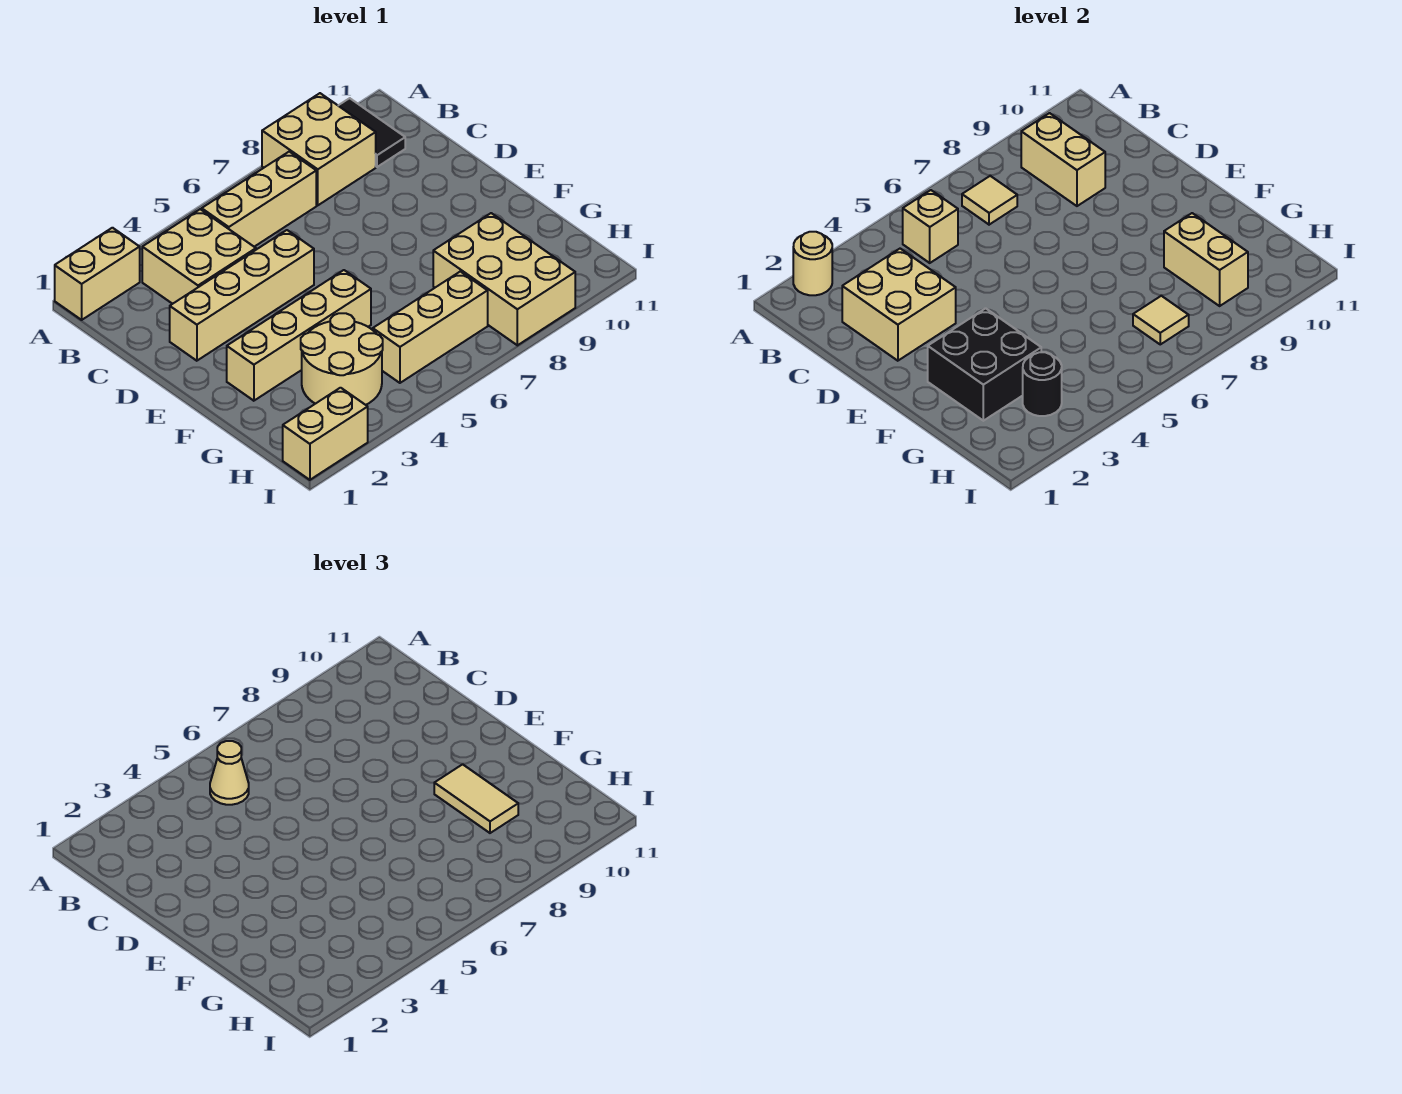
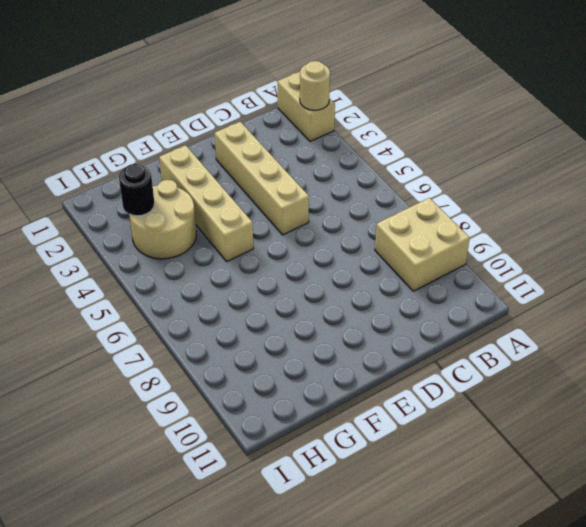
none -> black tile A10:B10 level 1
none -> tan brick B3:C4 level 1
none -> tan brick B5:B7 level 1

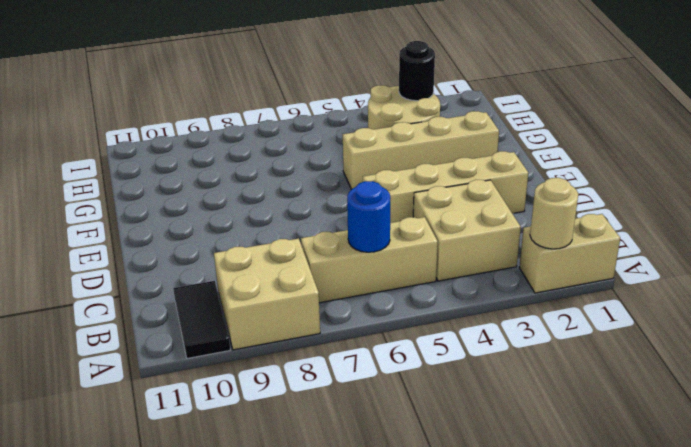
blue round brick B6 level 2 -> none
none -> tan brick G8:I9 level 1
none -> tan brick H5:H7 level 1
none -> tan brick I1:I2 level 1

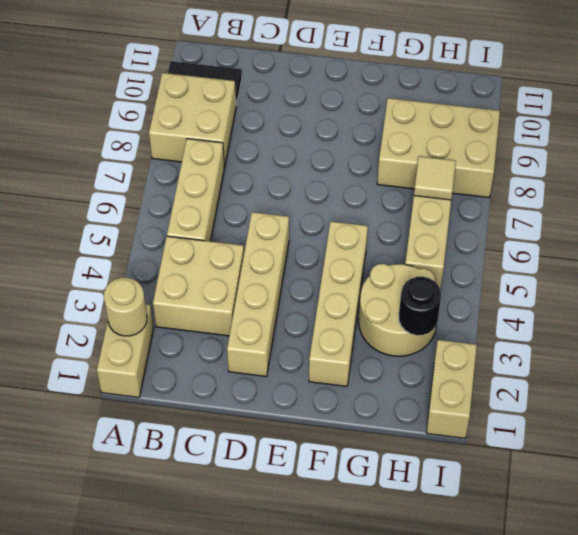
none -> tan brick B5 level 2
none -> tan tile B7 level 2
none -> tan brick B9:C9 level 2

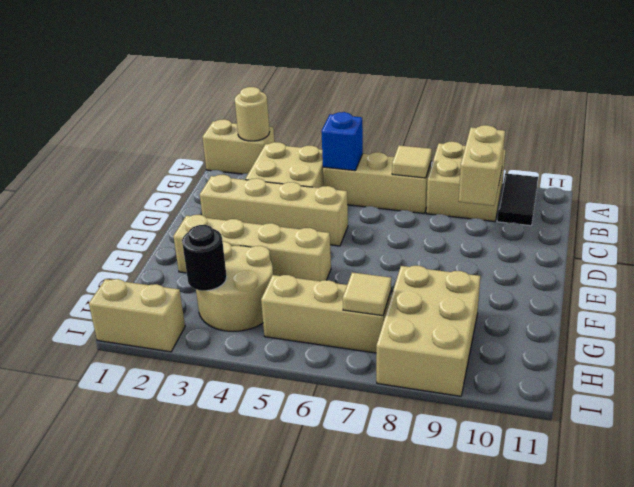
blue brick B5 level 2 -> tan brick B5 level 2
none -> tan brick C2:D3 level 2
none -> black brick F2:G3 level 2
none -> tan brick G9:H9 level 2

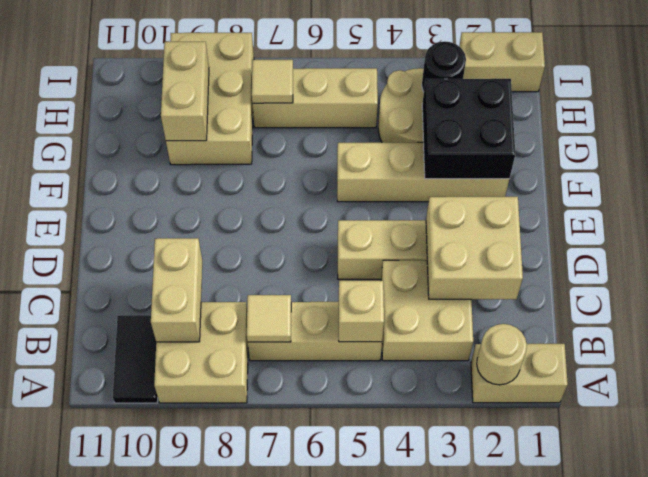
none -> tan cone B5 level 3
none -> tan tile F9:G9 level 3

